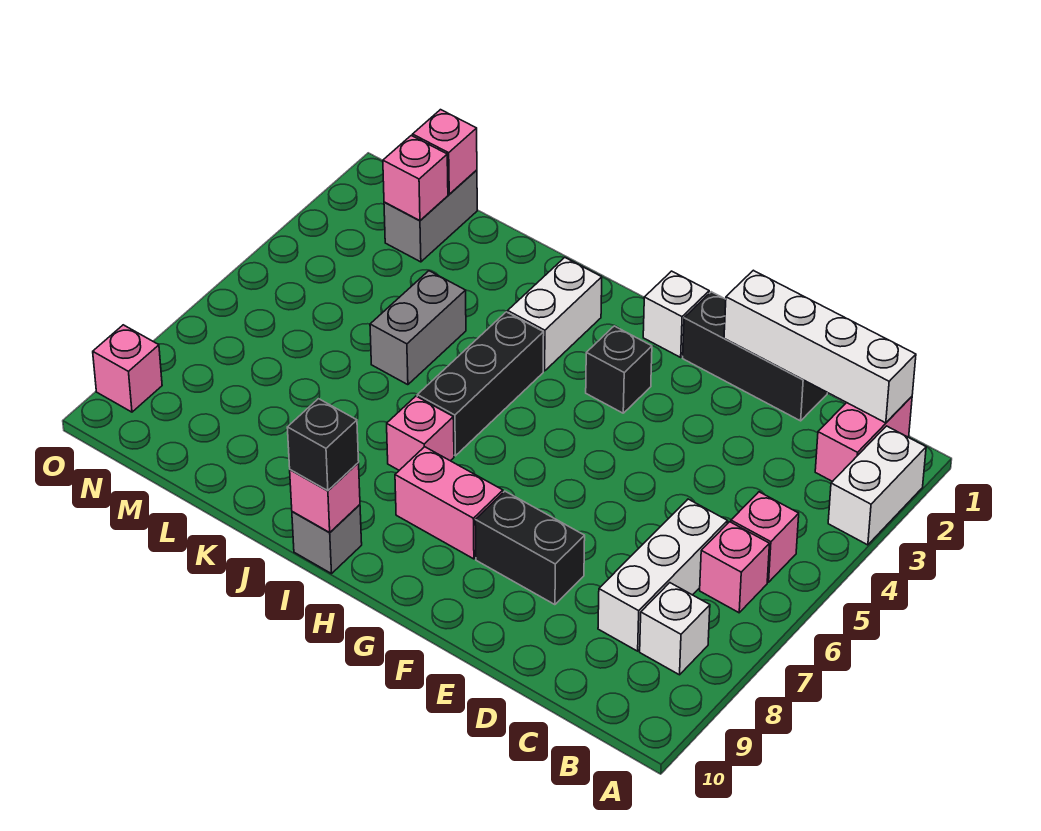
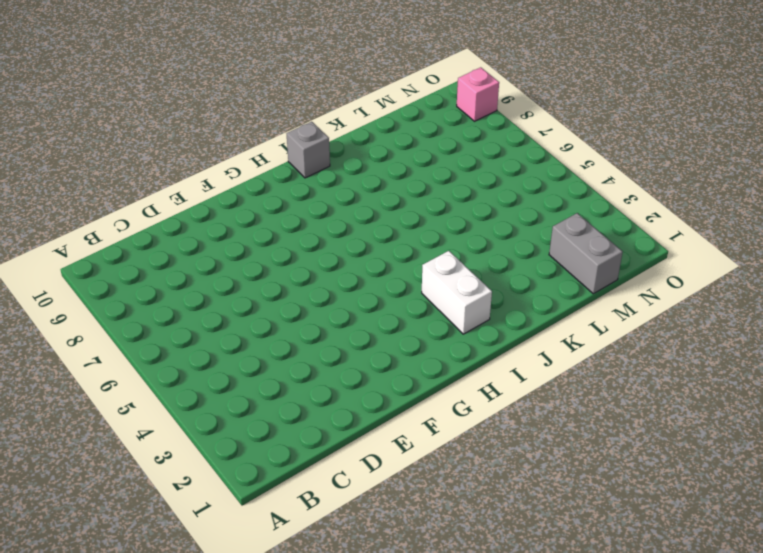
none -> white brick A2:A3 level 1
none -> pink brick B1:B2 level 1
none -> pink brick B5 level 1

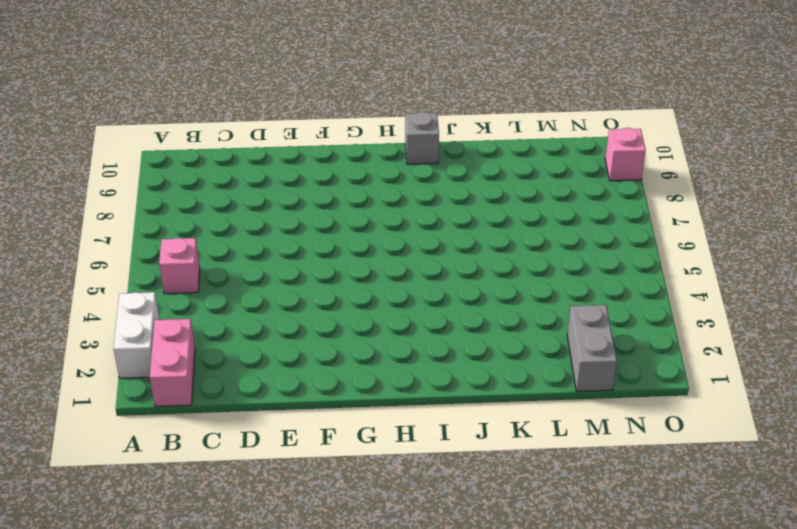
none -> pink brick B6 level 1
none -> white brick B8 level 1
none -> white brick C6:C8 level 1

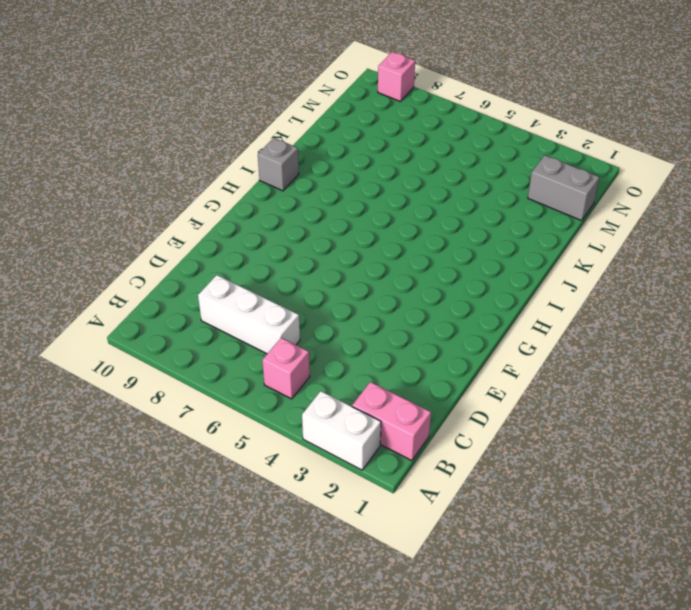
none -> pink brick B6 level 1
none -> white brick B8 level 1
none -> black brick D1:F1 level 1

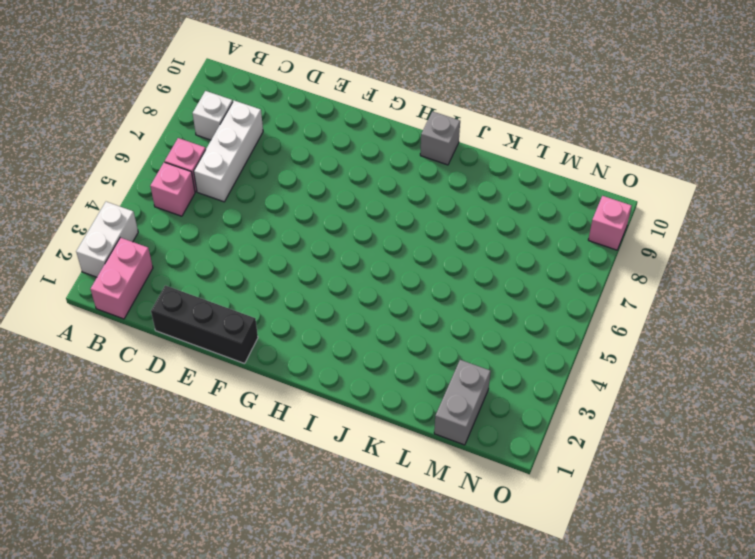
none -> black brick E8:F8 level 1
none -> white brick G1 level 1
none -> black brick G3 level 1

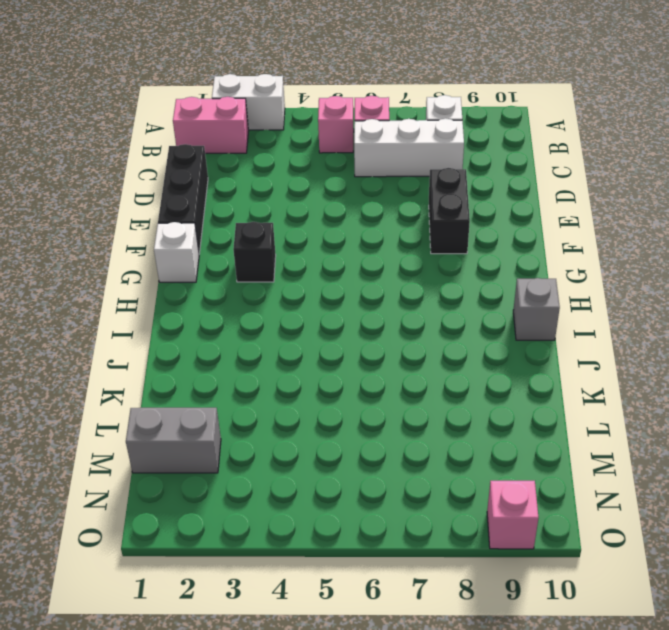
none -> pink brick G8:H8 level 1
none -> white brick I2:I3 level 1
none -> black brick I4:I6 level 1

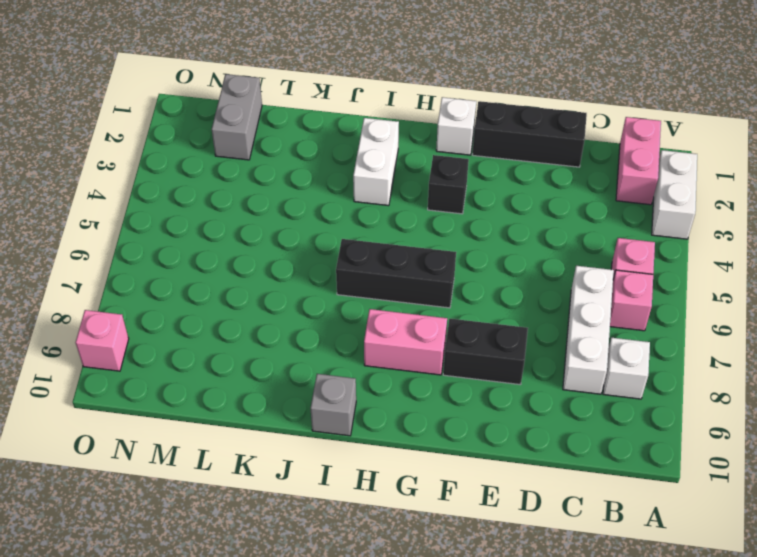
black brick G6:I6 level 1 -> black brick I4:I6 level 1
none -> pink brick I7 level 1
none -> grey brick K4:K5 level 1
none -> white brick B1:E1 level 2

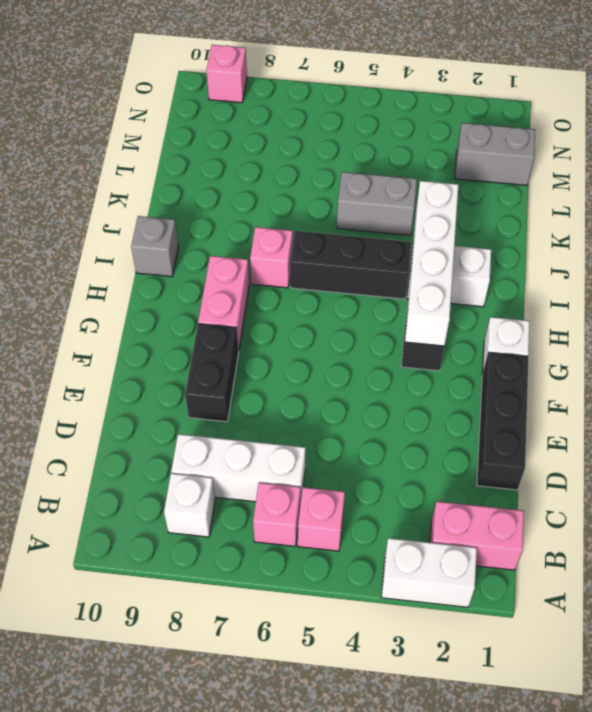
white brick G3:J3 level 2 -> white brick B1:E1 level 2
none -> pink brick I10 level 2
none -> pink brick M1 level 2
none -> pink brick M2 level 2

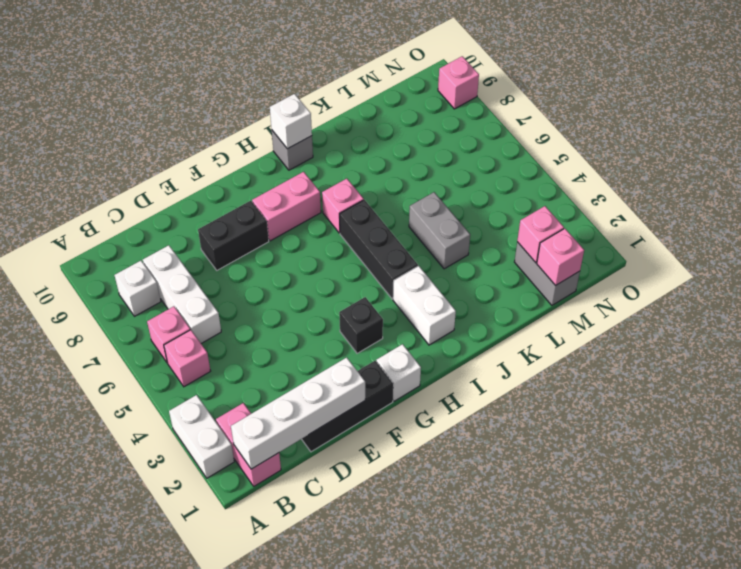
white brick I10 level 2 -> pink brick I10 level 2
none -> black brick I10 level 3

